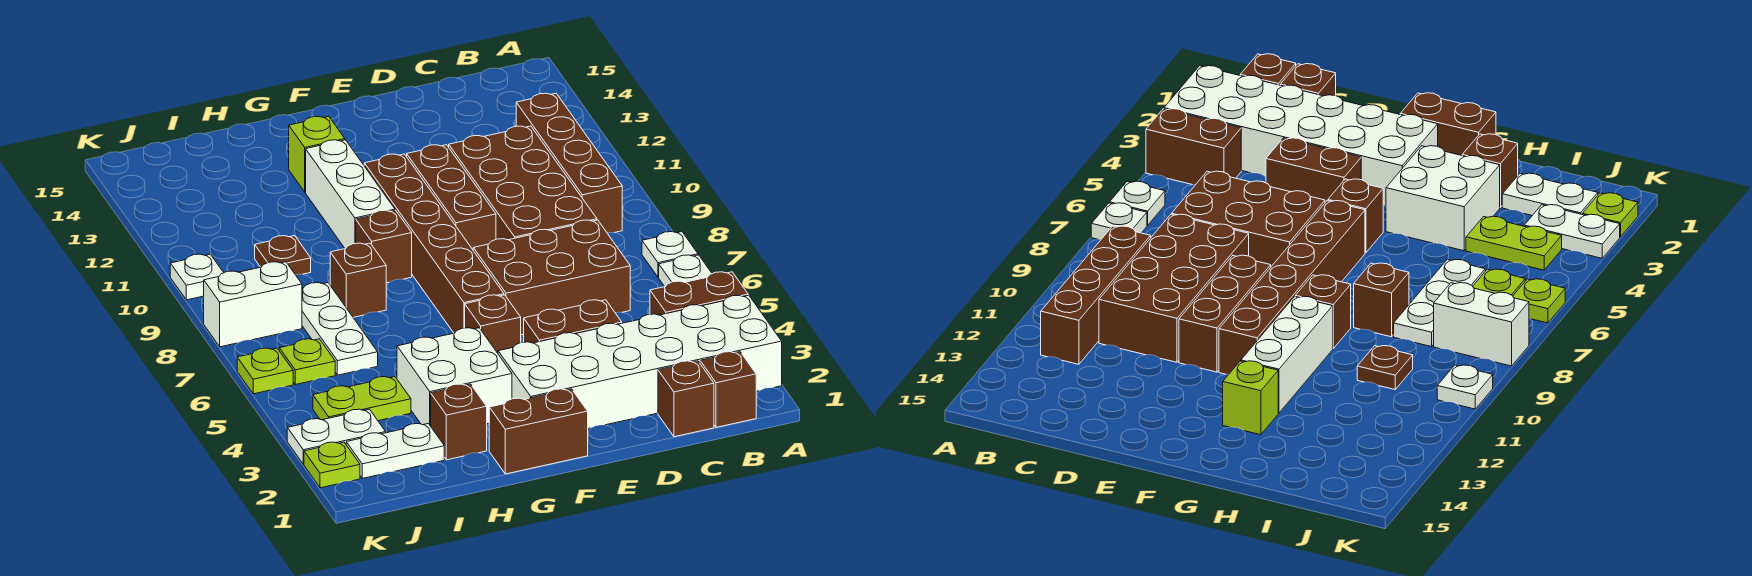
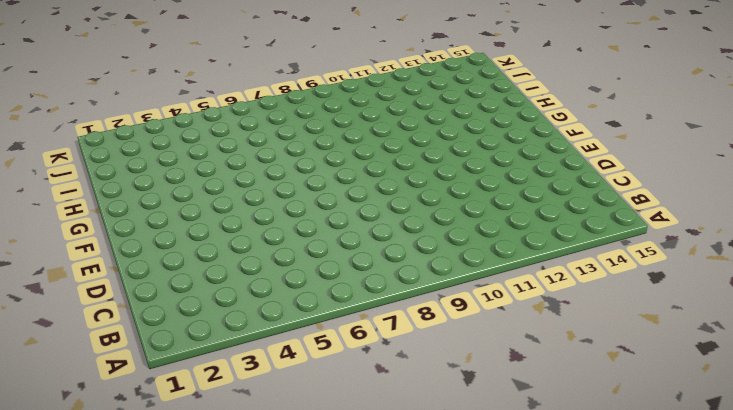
none -> white brick A2:F3 level 1
none -> brown brick A4:B4 level 1
none -> white plate A6 level 1
none -> white plate A7 level 1

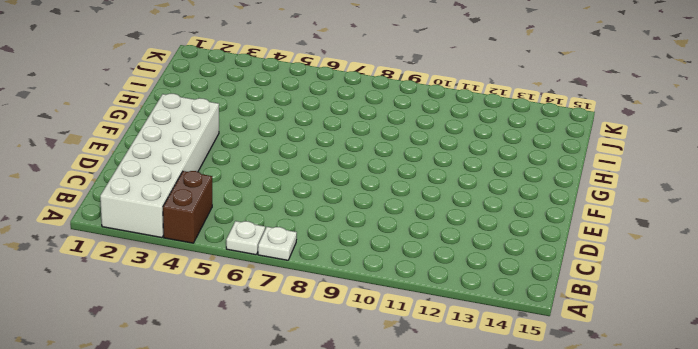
none -> brown brick B1 level 1
none -> brown brick B9:B12 level 1
none -> brown brick C1 level 1
none -> brown brick C6:E7 level 1

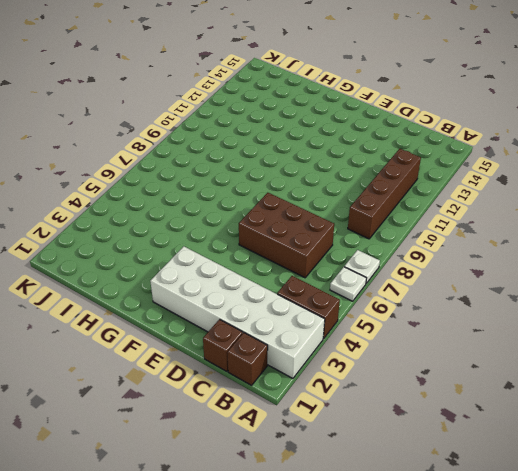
none -> brown brick C8:D11 level 1
none -> brown brick D4:E4 level 1
none -> brown brick E9:E11 level 1
none -> brown brick F1:G1 level 1

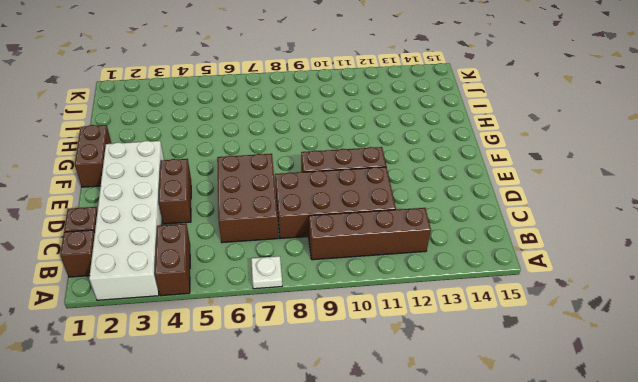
none -> white plate A6 level 1
none -> brown brick F5 level 1
none -> brown brick F6:F11 level 1
none -> white brick G3:H4 level 1

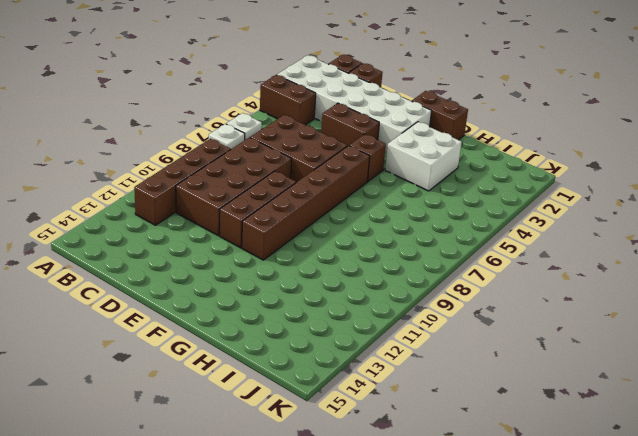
none -> brown brick G9 level 1
none -> white brick G10:G12 level 1
none -> lime brick G13 level 1
none -> brown brick H2 level 1

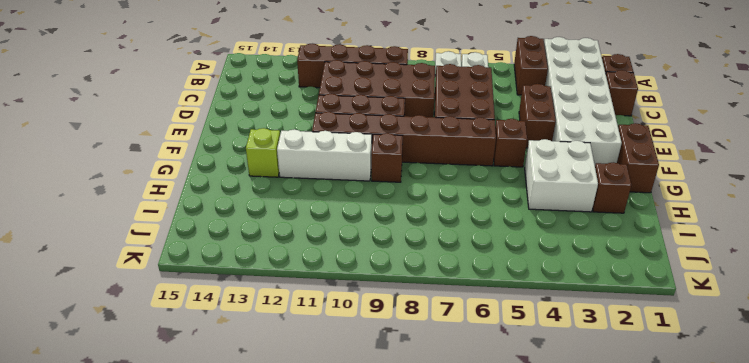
none -> brown brick H8 level 1
none -> white plate I2:J2 level 1
none -> lime plate I4:J4 level 1
none -> white plate I6:I8 level 1

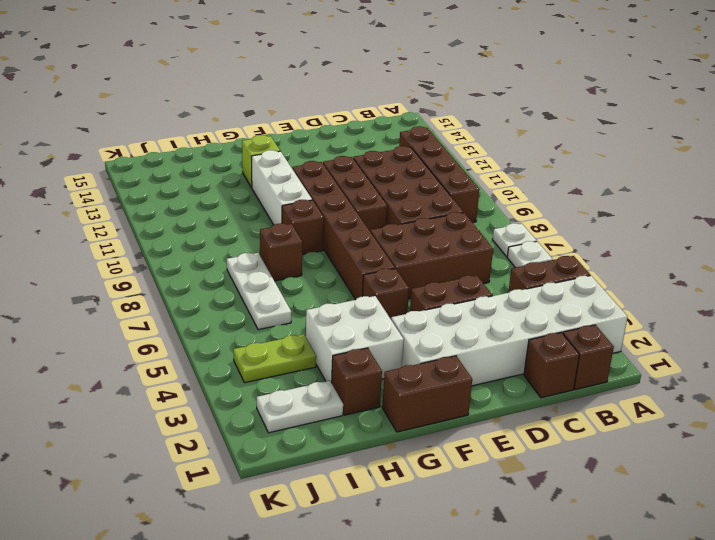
none -> brown plate I10 level 1
none -> white plate J3:K3 level 1
none -> lime plate J6 level 1
none -> white brick J8:K8 level 1

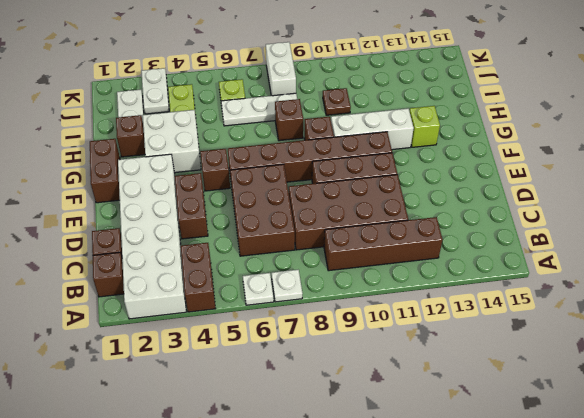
none -> lime plate K2 level 1
none -> lime plate K6 level 1
none -> white plate K10 level 1

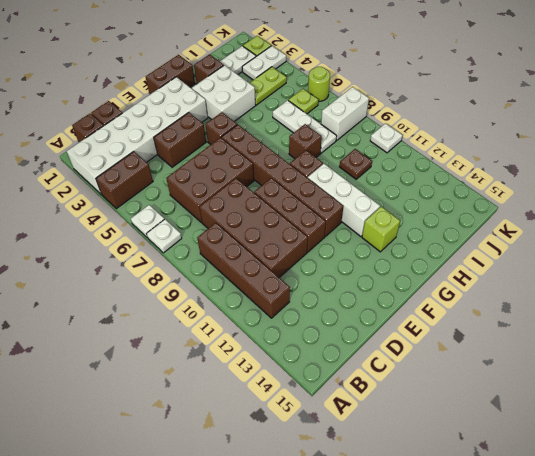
lime round brick K6 level 1 -> lime plate K6 level 1

